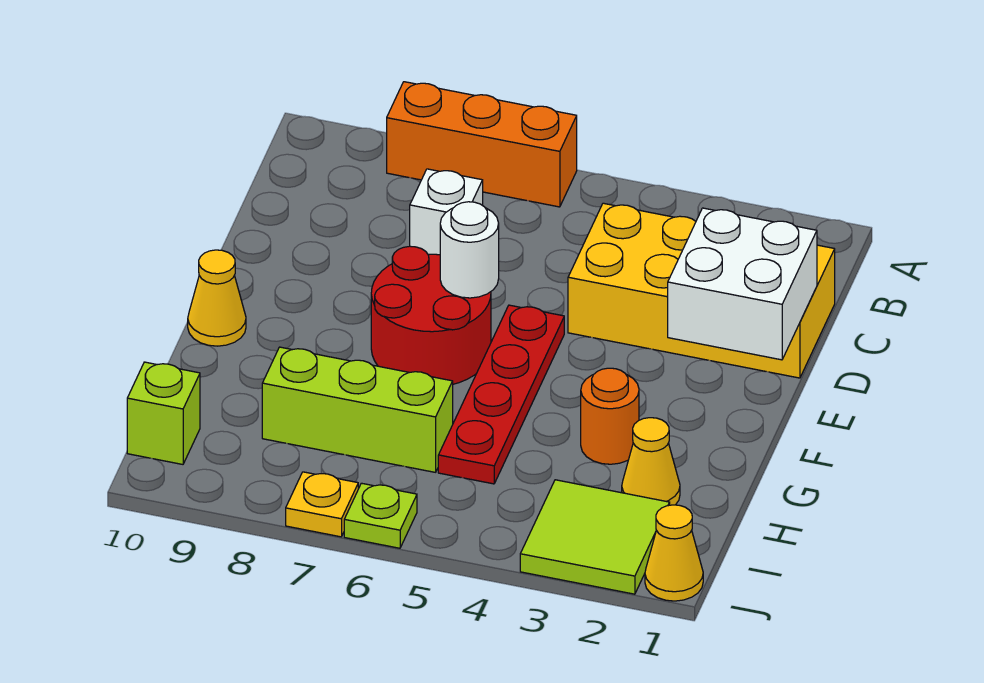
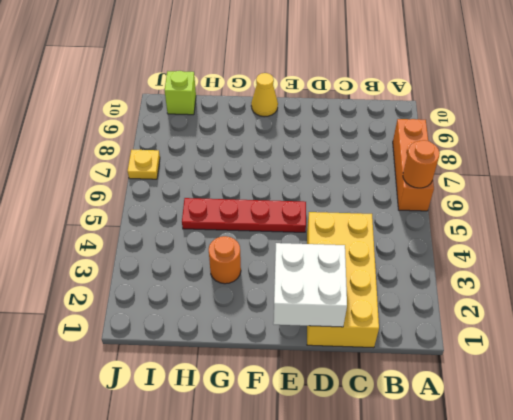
orange round brick A6 level 2 -> none
none -> white brick C7 level 1
none -> red round brick E6:F7 level 1
none -> yellow cone H2 level 1

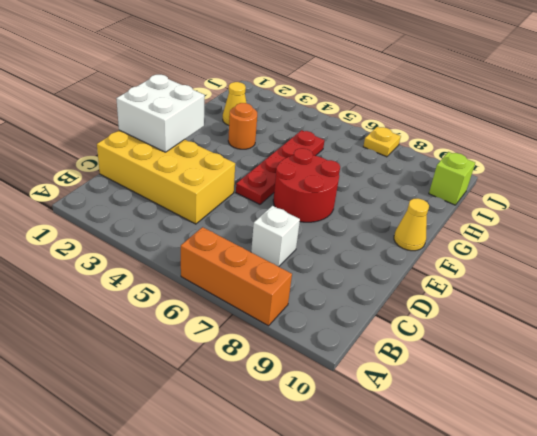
none -> lime brick H6:H8 level 1
none -> lime tile I2:J3 level 1
none -> yellow cone J1 level 1

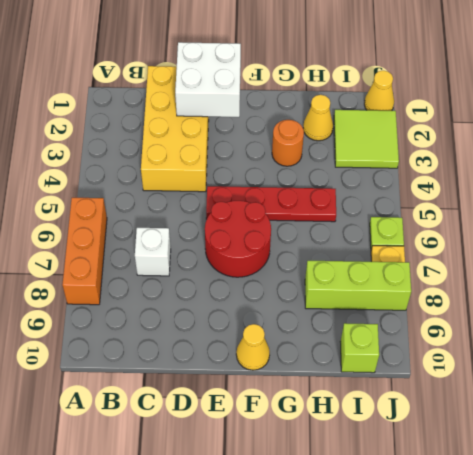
lime brick H8:J8 level 1 -> lime brick H6:H8 level 1
none -> white round brick E6 level 2

